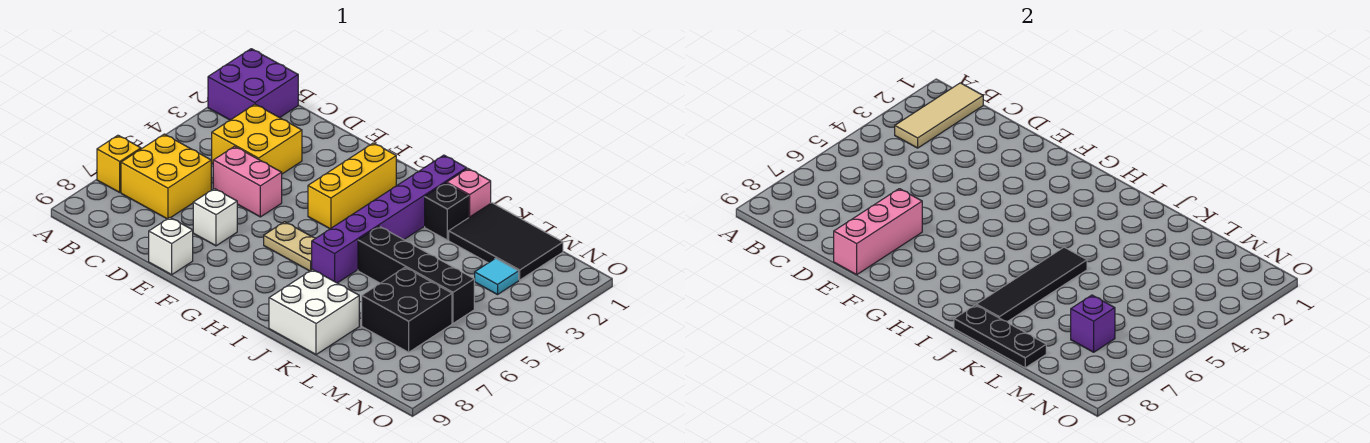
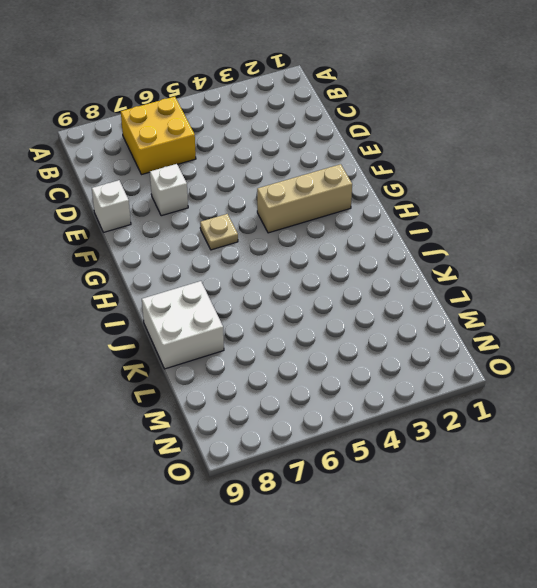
tan brick G2:G4 level 1 -> yellow brick G2:G4 level 1
tan plate G6 level 1 -> tan plate G6:H6 level 1
none -> purple brick A1:B2 level 1
none -> yellow brick A7 level 1
none -> yellow brick C3:D4 level 1

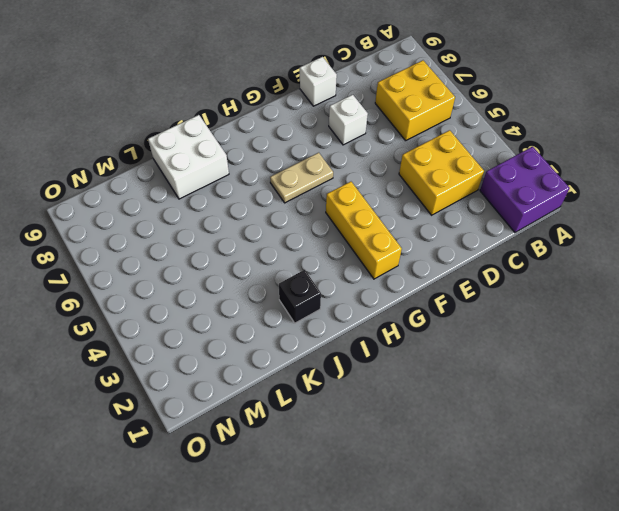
none -> yellow brick A7 level 1
none -> pink brick D5:E5 level 1
none -> purple brick I1:I6 level 1

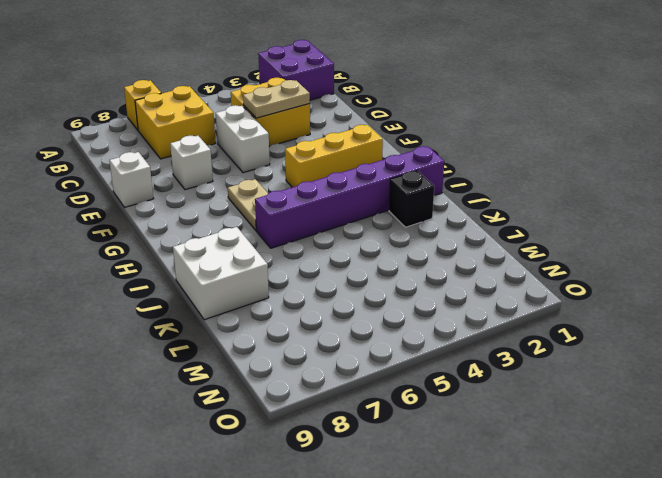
tan plate D3:D4 level 2 -> none
white brick D5:E5 level 1 -> pink brick D5:E5 level 1
none -> pink brick J1 level 1
none -> black brick J5:M5 level 1
none -> black tile K1:M2 level 1

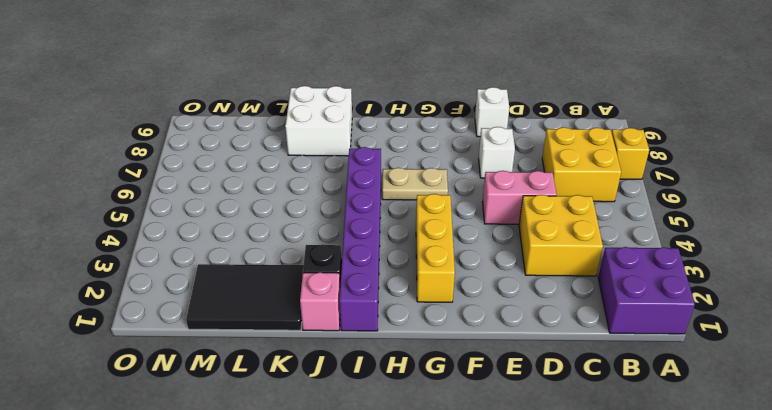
none -> black brick J5:M5 level 1
none -> black brick L6:M7 level 1
none -> cyan tile M3 level 1

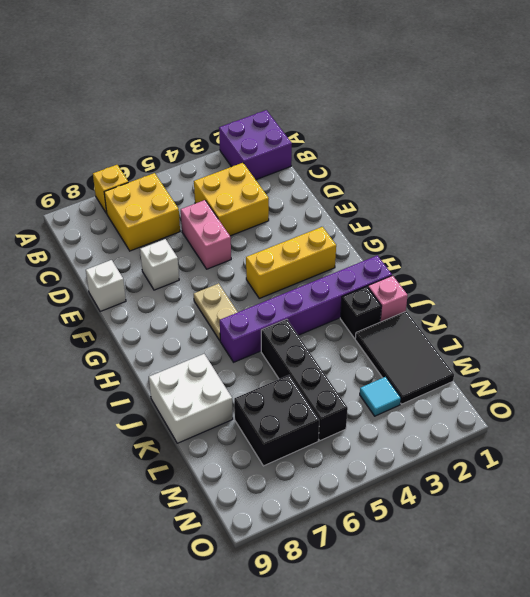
none -> tan tile B1:B3 level 2
none -> pink brick E7:E9 level 2
none -> black tile J5:J8 level 2

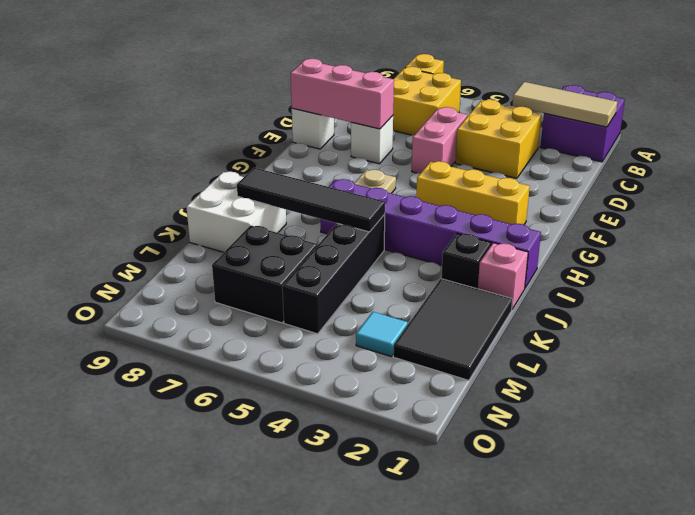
none -> black plate J9:L9 level 2
none -> purple brick M7 level 2

